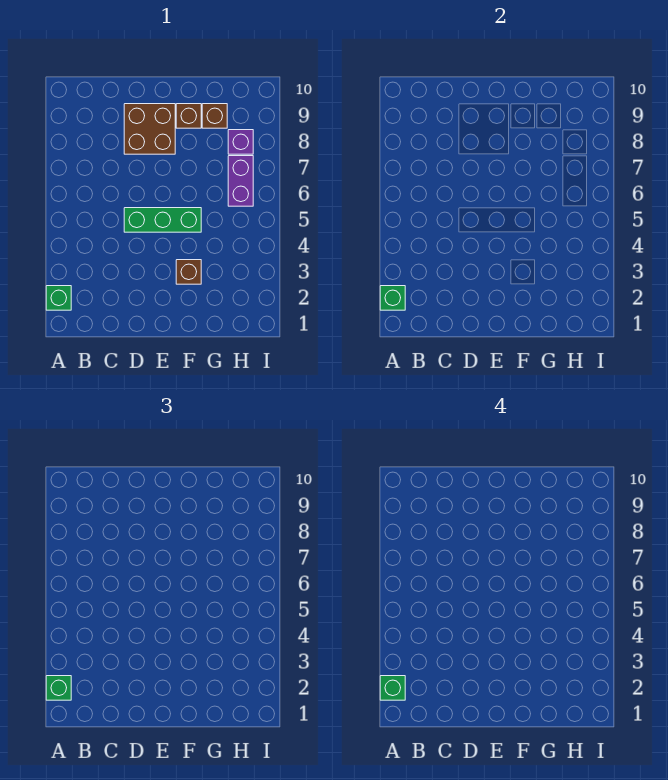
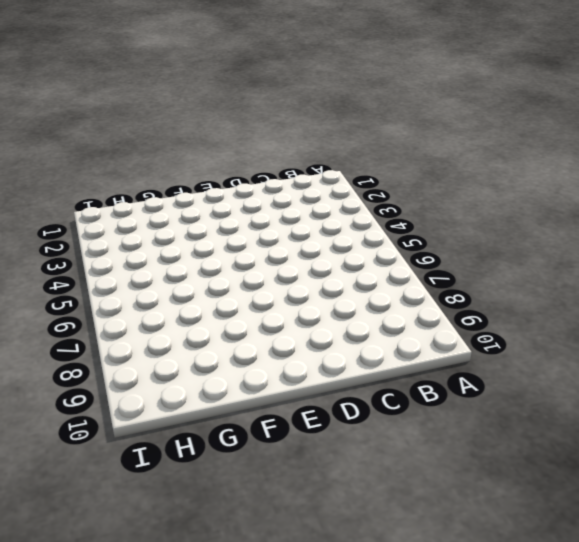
none -> green brick A2 level 1
none -> green brick D5:F5 level 1

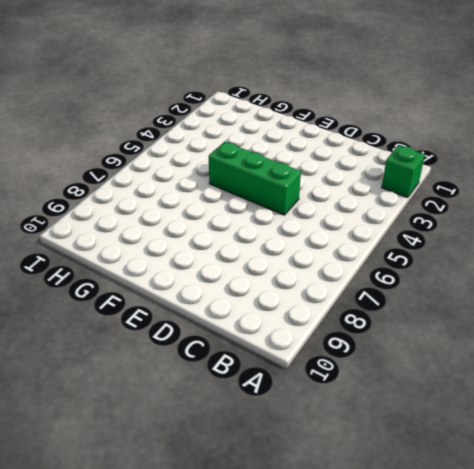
none -> brown brick D8:E9 level 1
none -> brown brick F3 level 1

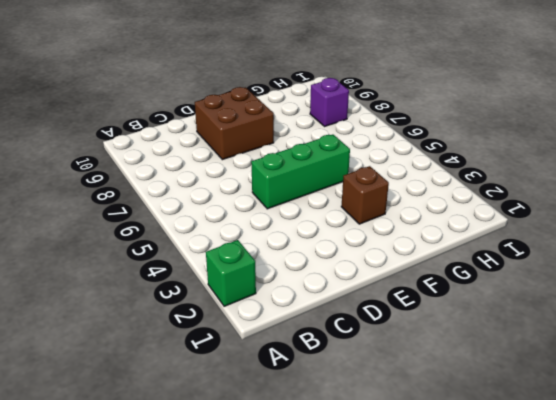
none -> brown brick F9 level 1
none -> brown brick G9 level 1

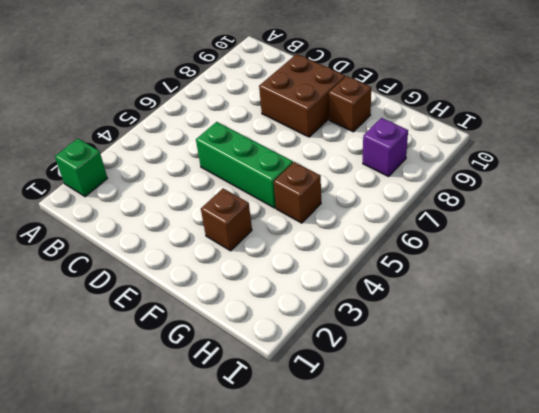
brown brick G5 level 1 -> brown brick G9 level 1
none -> purple brick H6:H7 level 1
none -> green brick A2 level 2

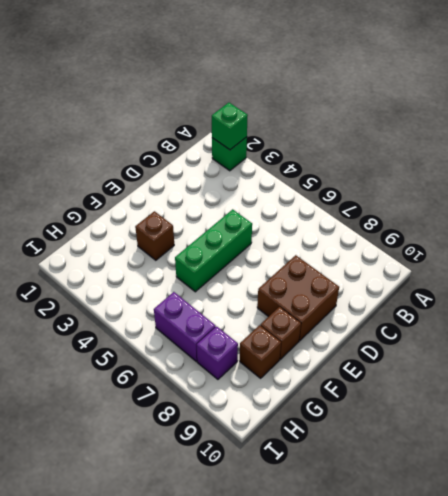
none -> green brick A2 level 3
none -> green brick A2 level 4

